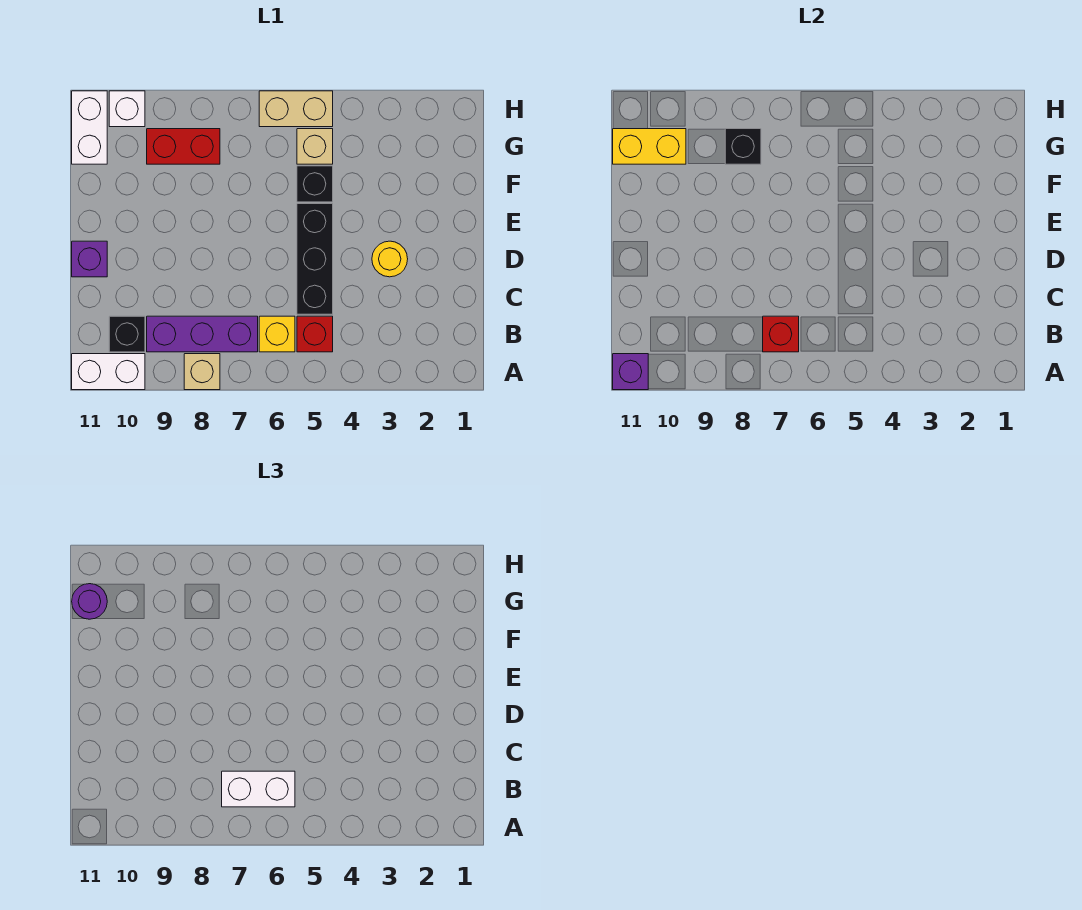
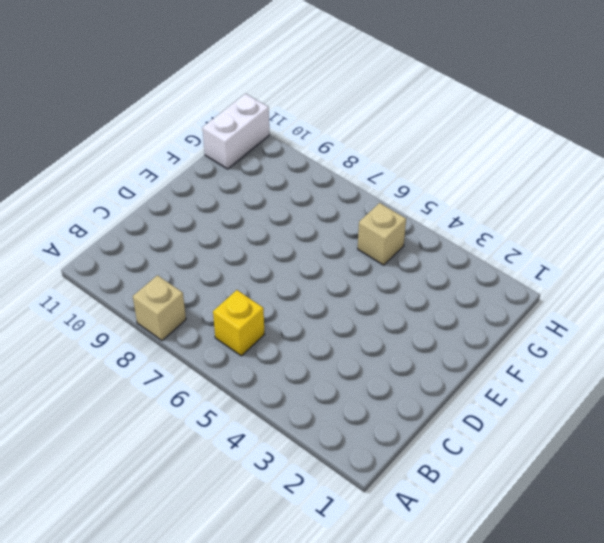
none -> white brick A10:A11 level 1
none -> red brick B5 level 1
none -> purple brick B7:B9 level 1

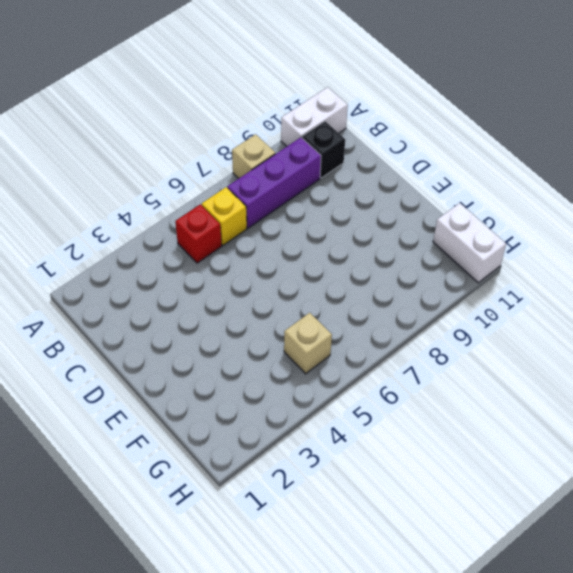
none -> black brick C5:E5 level 1
none -> yellow round brick D3 level 1
none -> purple brick D11 level 1

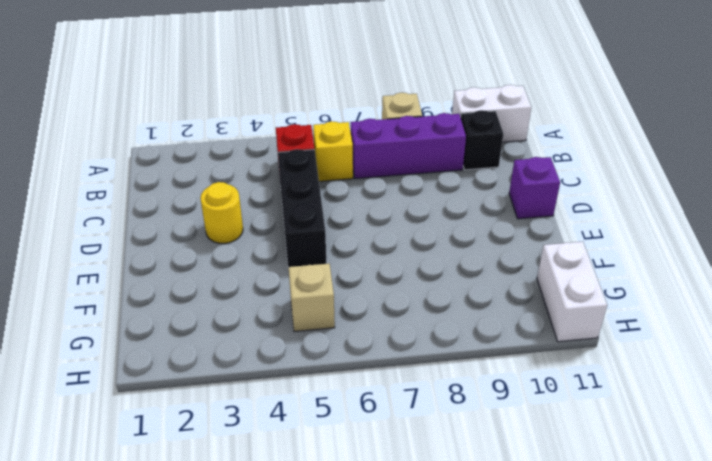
none -> black brick F5 level 1
none -> red brick G8:G9 level 1
none -> tan brick H5:H6 level 1

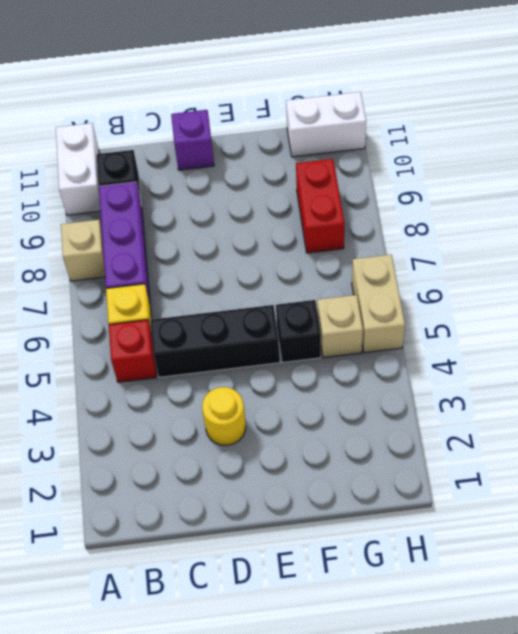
none -> white brick H10 level 1
none -> purple brick A11 level 2
none -> red brick B7 level 2

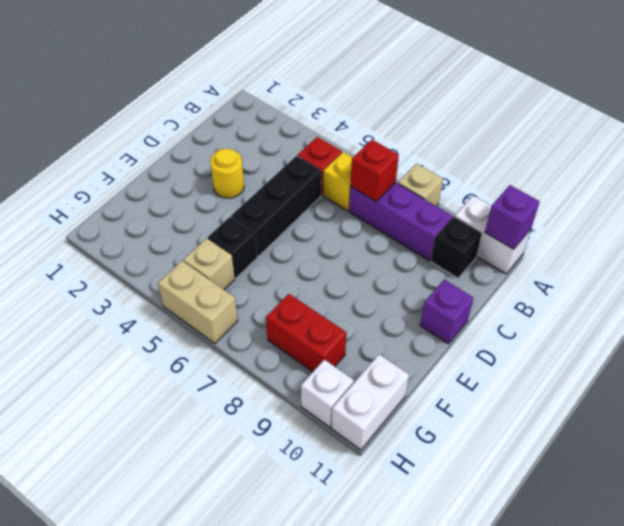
none -> black brick G8 level 2
none -> yellow brick G10:G11 level 2
none -> white brick B6:B7 level 3

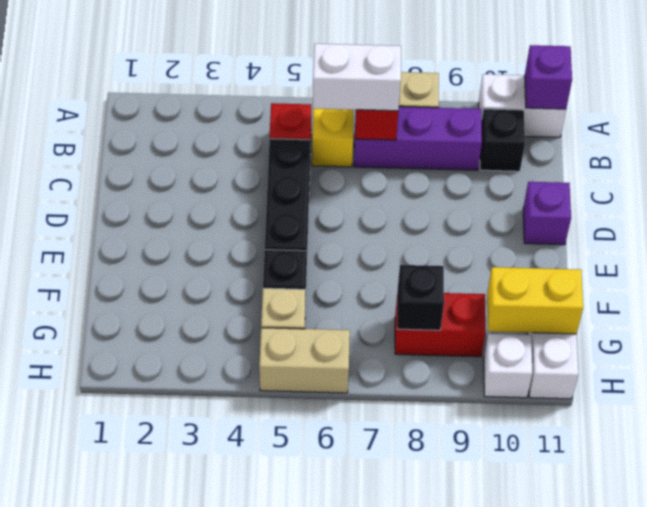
none -> yellow round brick D3 level 1
none -> purple round brick G11 level 3

